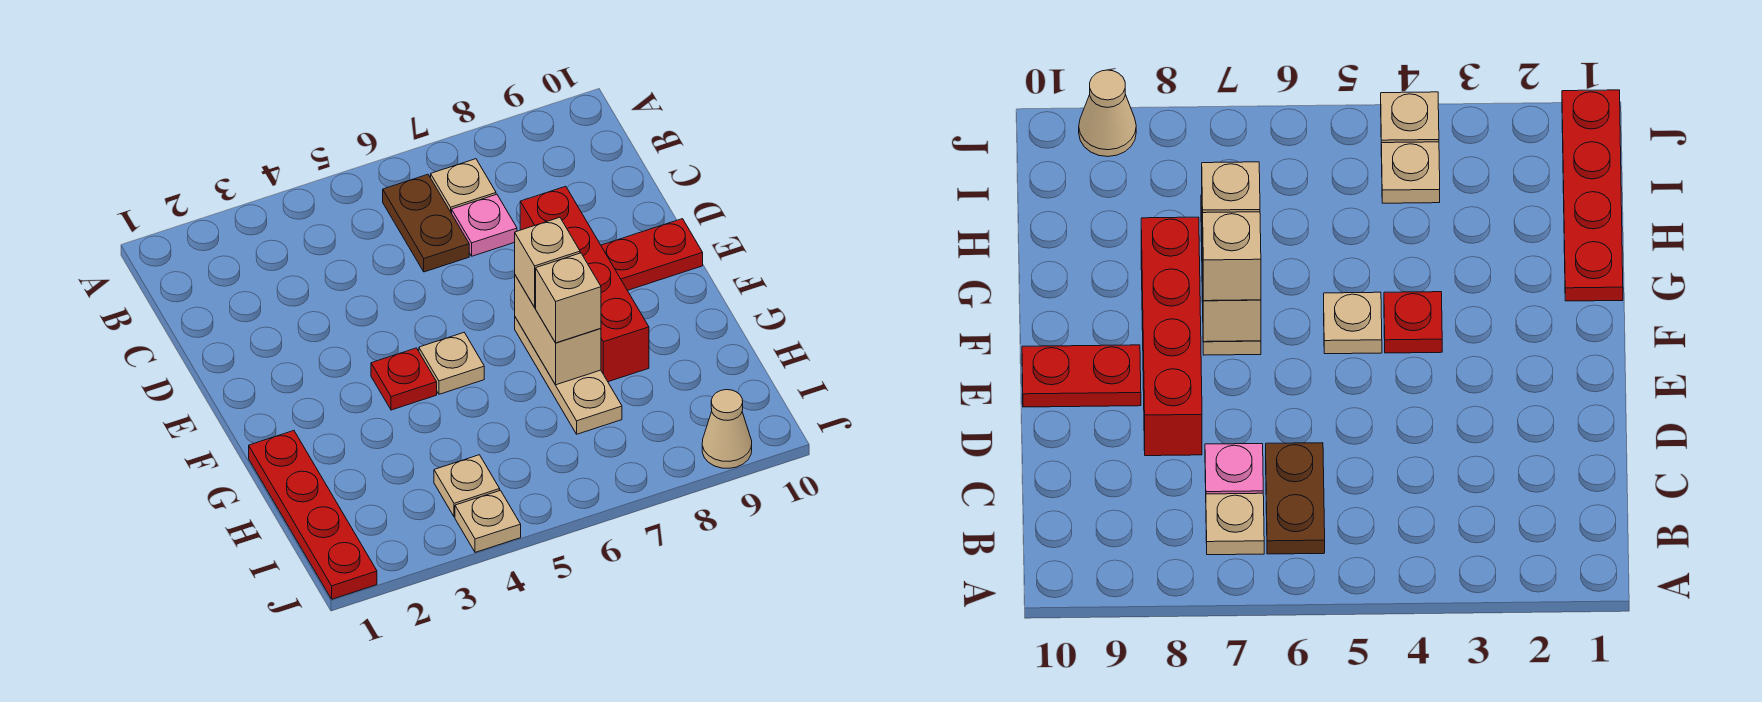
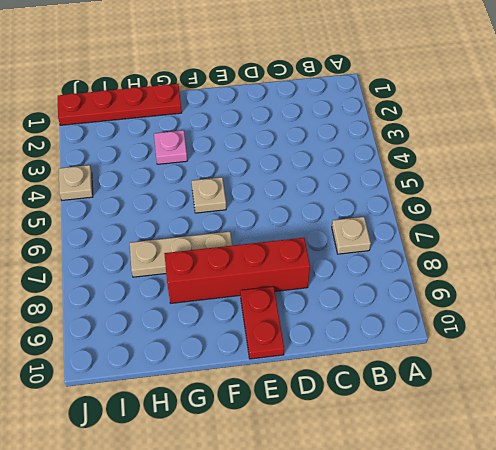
pink plate G3 level 1 -> pink plate C7 level 1
none -> brown plate B6:C6 level 1
none -> red plate F4 level 1
none -> tan plate I4 level 1

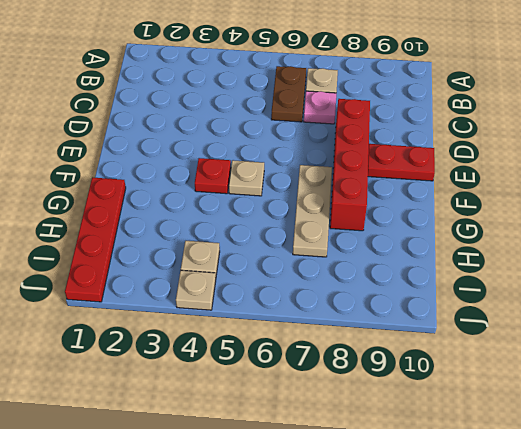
none -> tan cone J9 level 1
none -> tan brick F7:G7 level 2
none -> tan brick F7 level 3

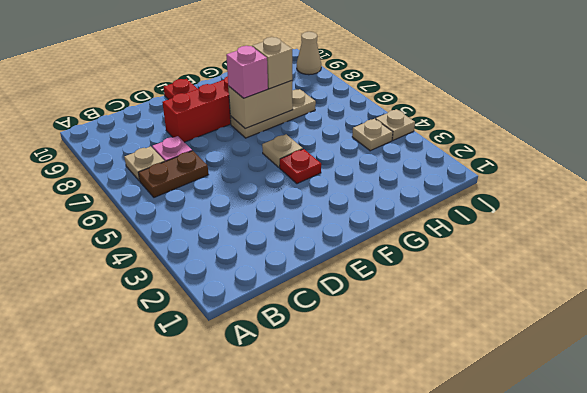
pink brick F7 level 3 -> tan brick F7 level 3
none -> red plate G1:J1 level 1

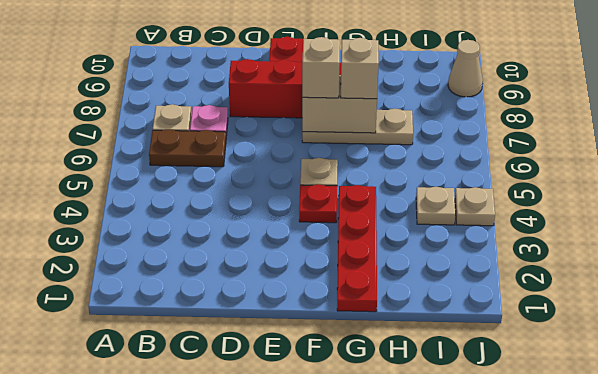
red plate G1:G4 level 1 -> red plate G1:J1 level 1

